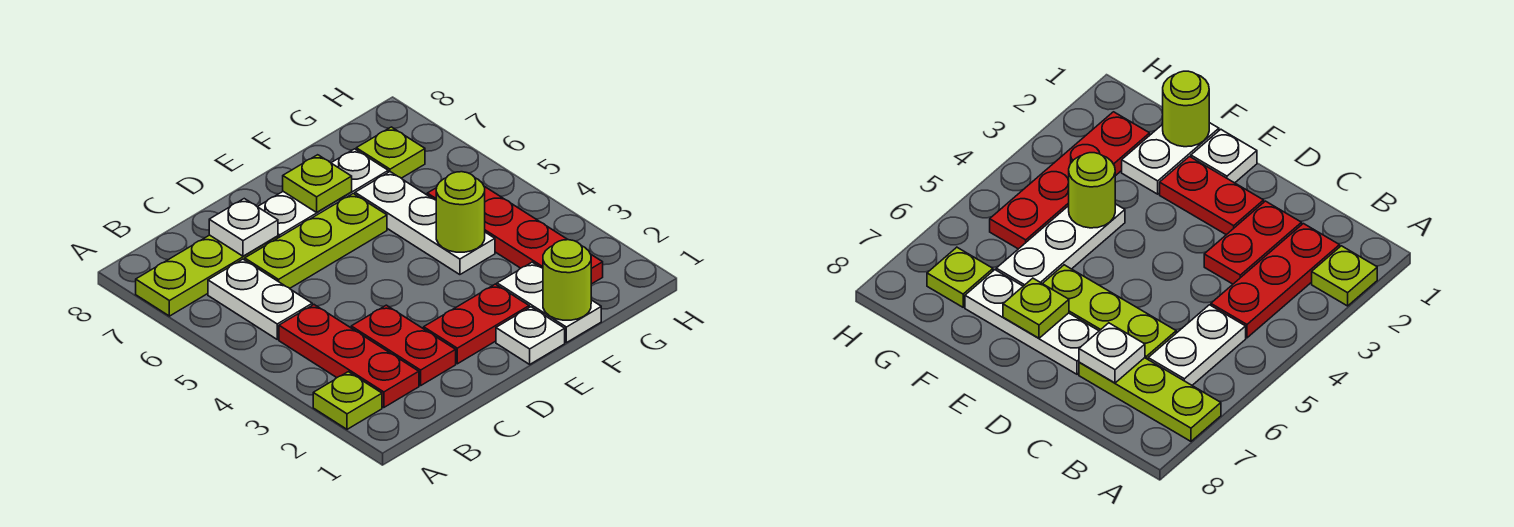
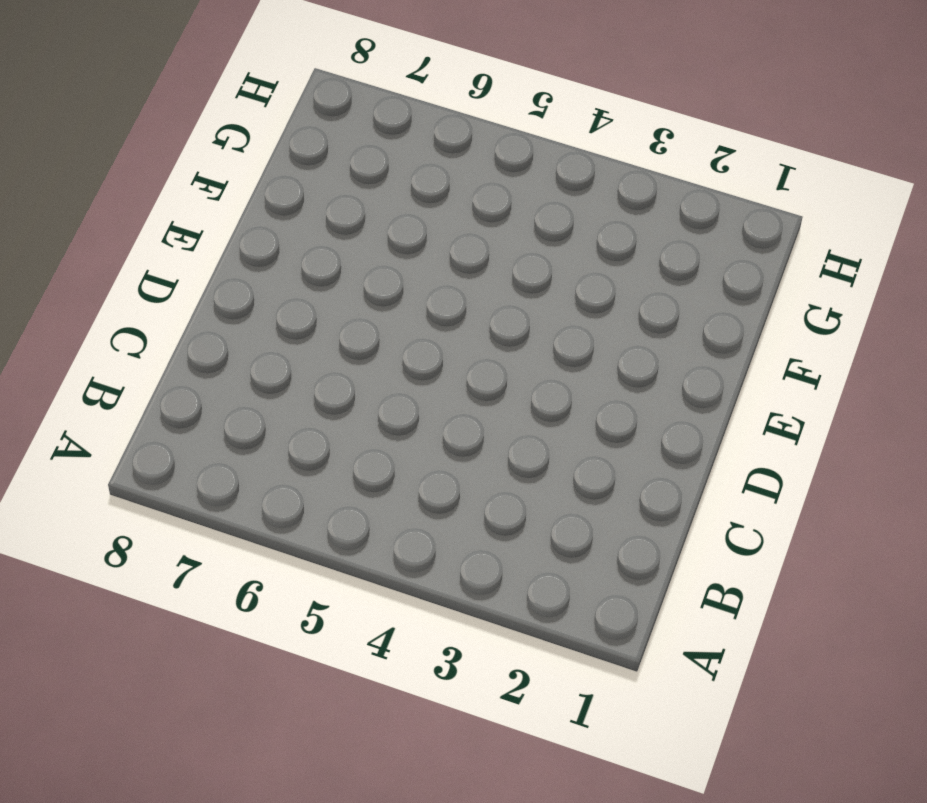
none -> lime plate A2 level 1
none -> lime plate A7:C7 level 1
none -> red plate B2:B4 level 1

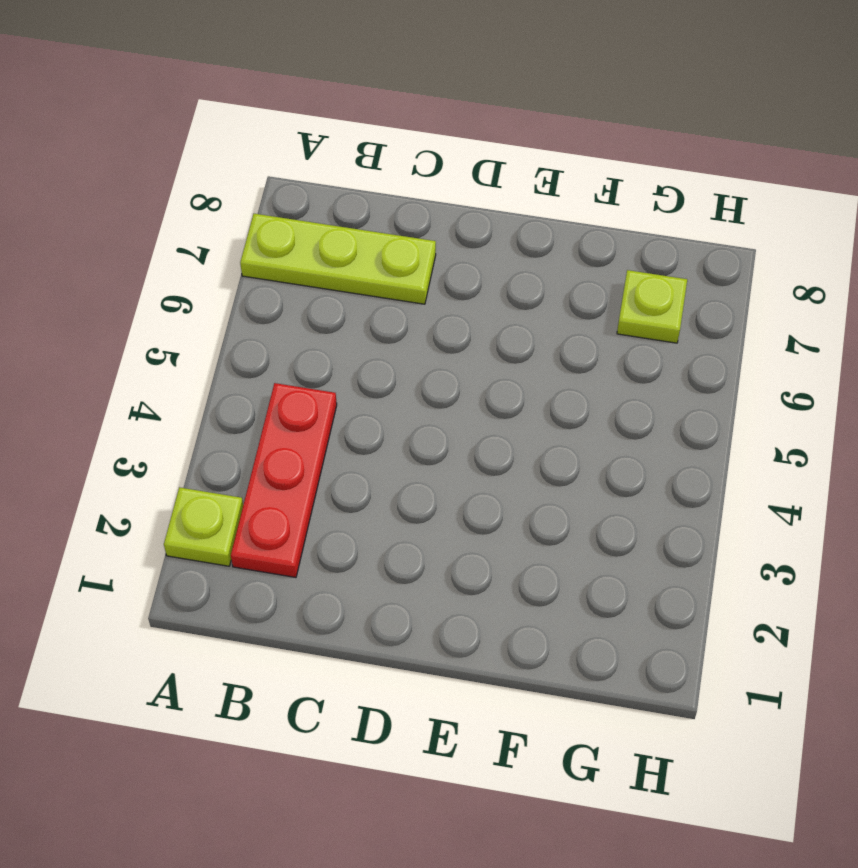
none -> white plate B5:B6 level 1
none -> red plate C2:C3 level 1
none -> lime plate C6:E6 level 1

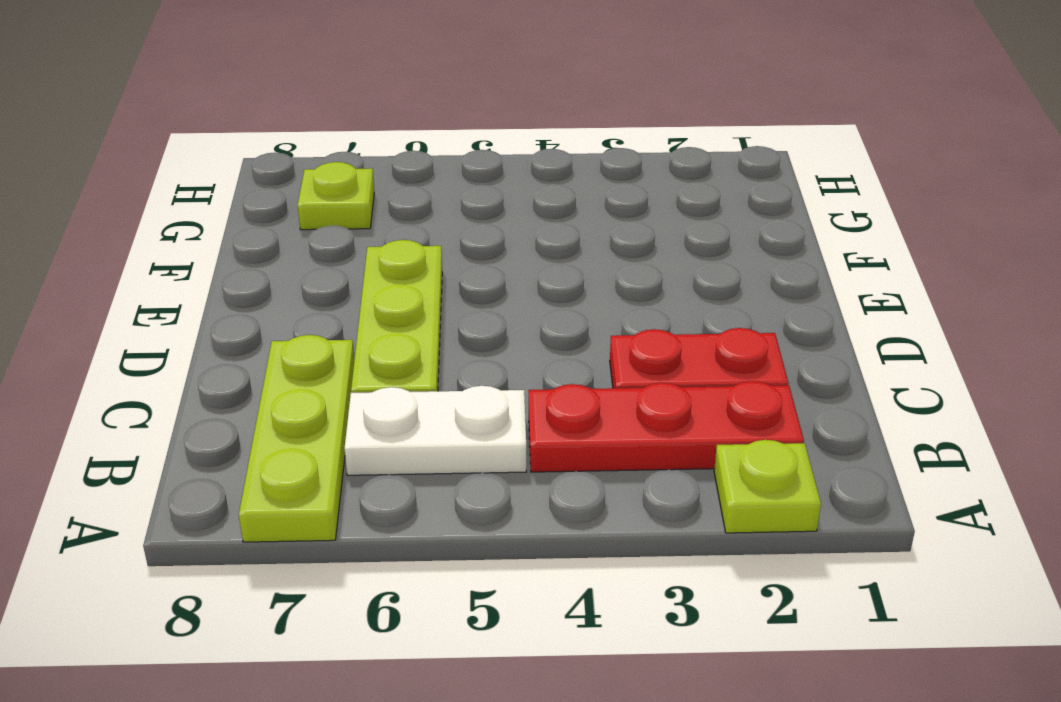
none -> red plate D2:E2 level 1
none -> white plate D7:F7 level 1
none -> white plate E1 level 1

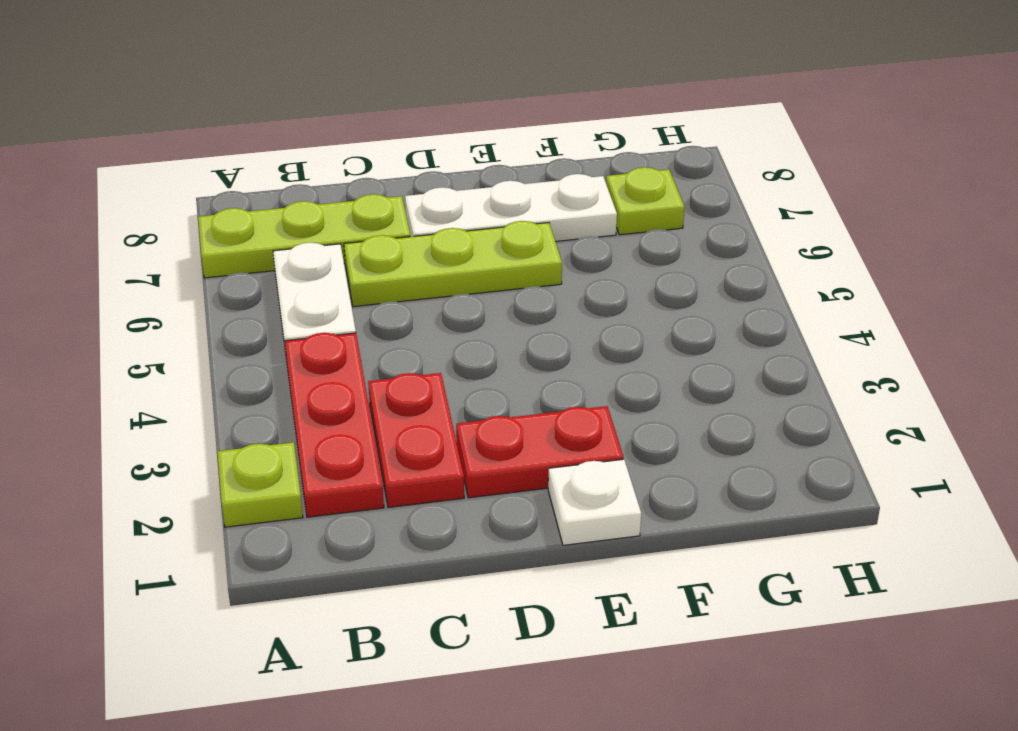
none -> white plate F1:F2 level 1
none -> white plate F4:F6 level 1
none -> red plate G2:G5 level 1

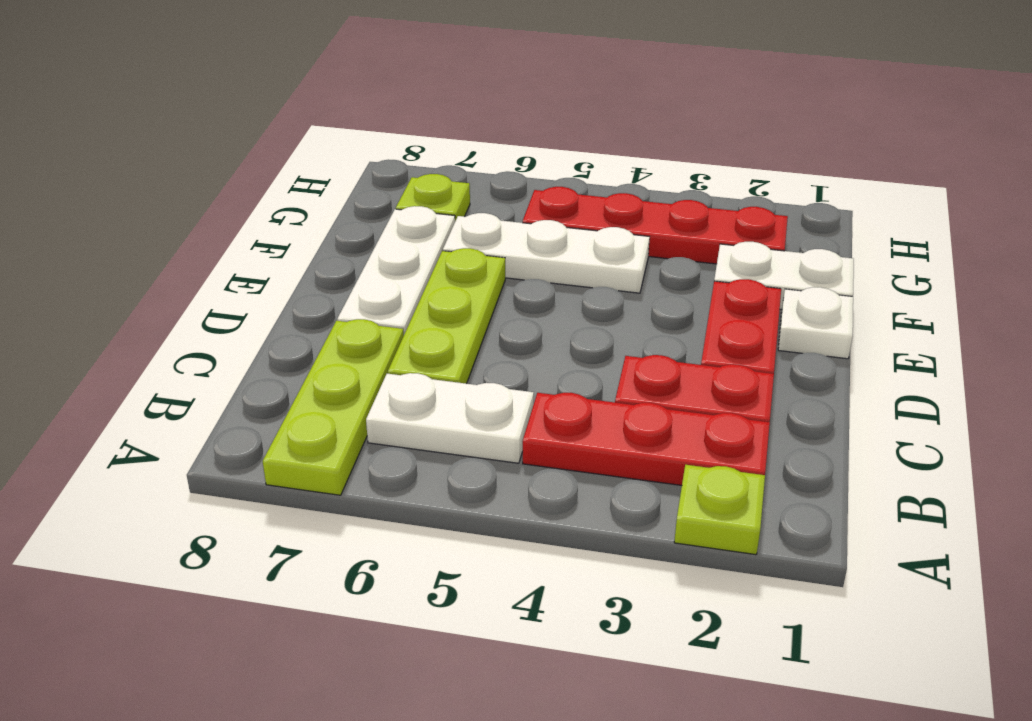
none -> white plate C7 level 2
none -> lime plate E7 level 2
none -> lime round brick F1 level 2

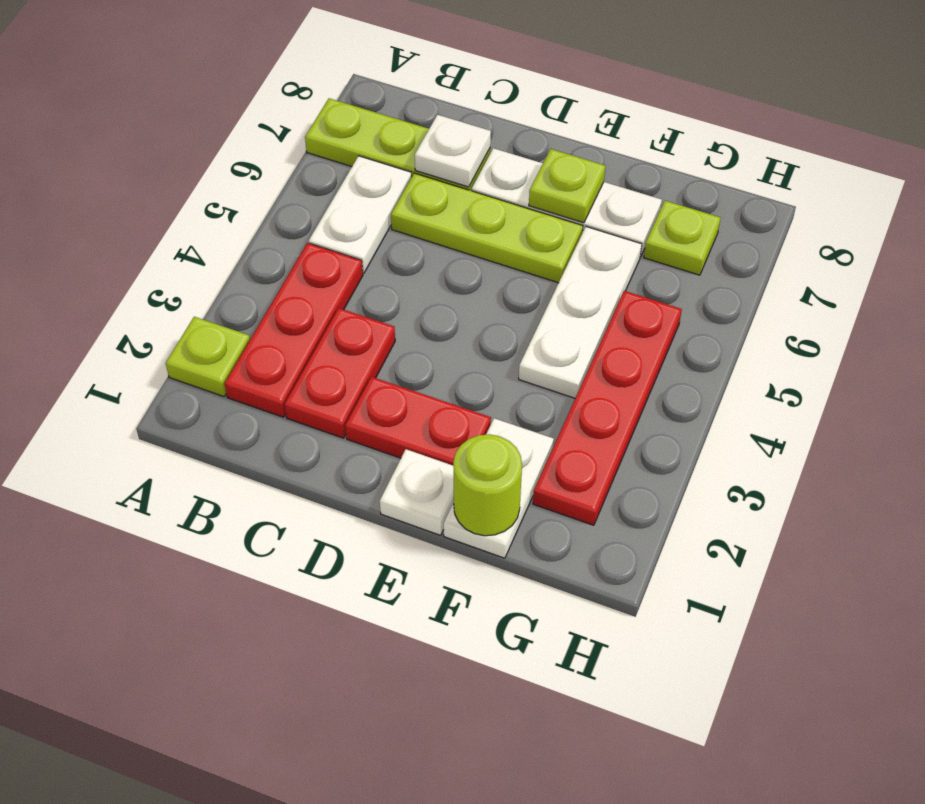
none -> lime round brick F4 level 2

